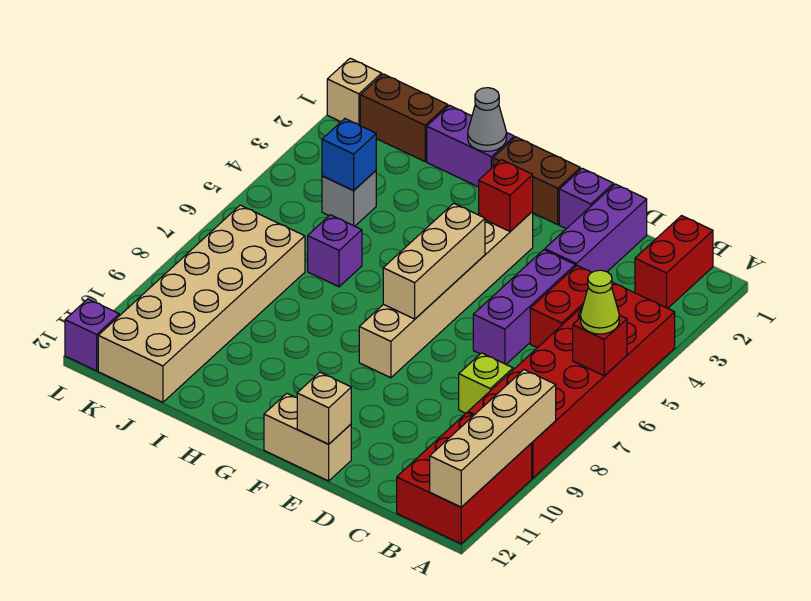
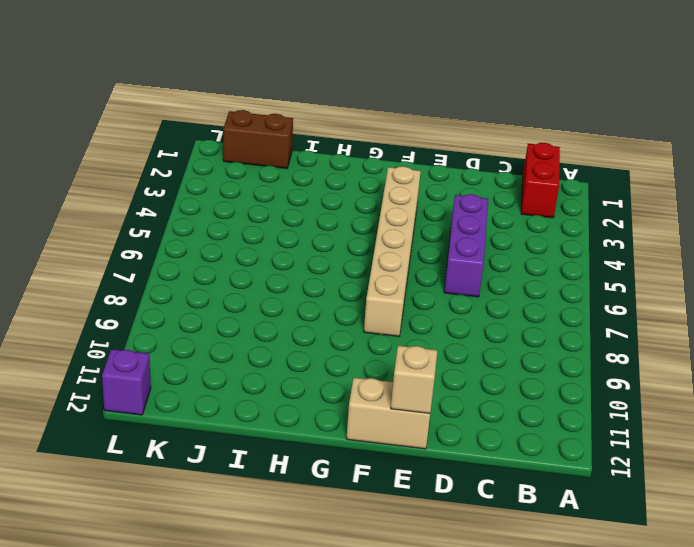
none -> red brick A4:B9 level 1
none -> red brick A10:B12 level 1
none -> red brick C4:C5 level 1

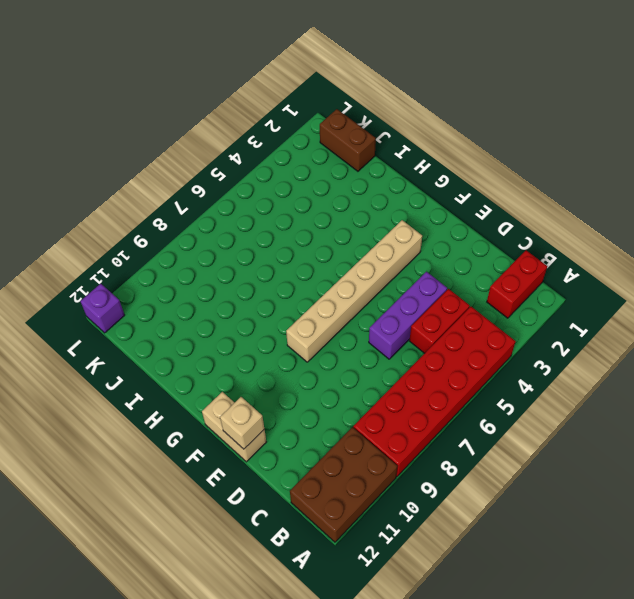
brown brick A10:B12 level 1 -> red brick A10:B12 level 1
none -> lime brick C8 level 1
none -> purple brick D1:D3 level 1
none -> purple brick E1 level 1

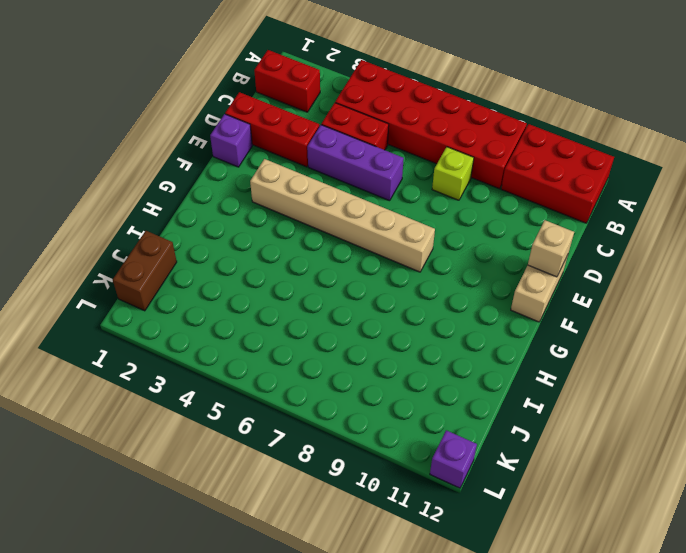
red brick D1:D3 level 1 -> purple brick D1:D3 level 1
none -> brown brick F1:G1 level 1
none -> purple brick H1:I1 level 1
none -> purple brick I6 level 1

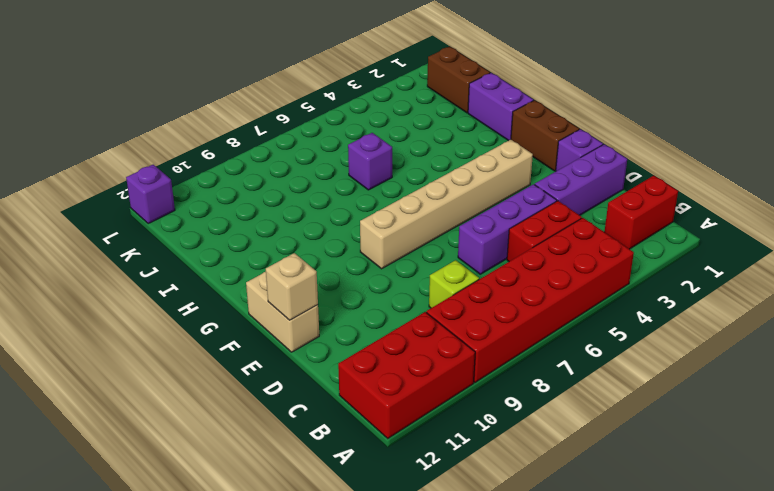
none -> grey brick J4 level 1
none -> tan brick J7:K12 level 1
none -> tan brick L1 level 1

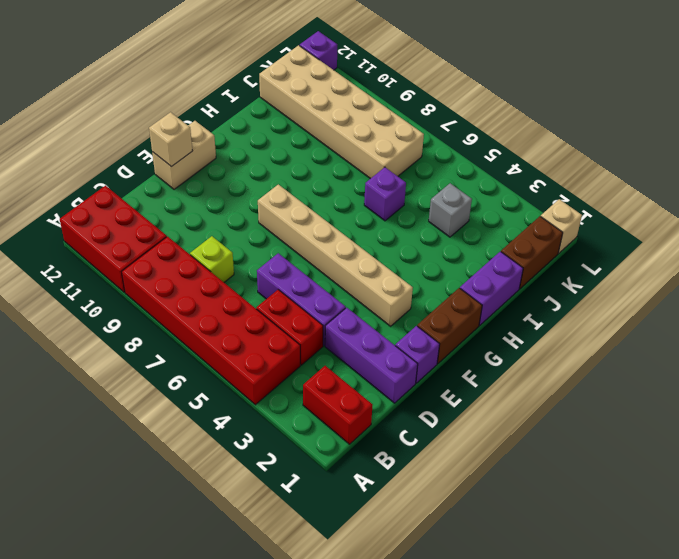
none -> red brick A6 level 2
none -> tan brick A9:A12 level 2
none -> red brick F3 level 2

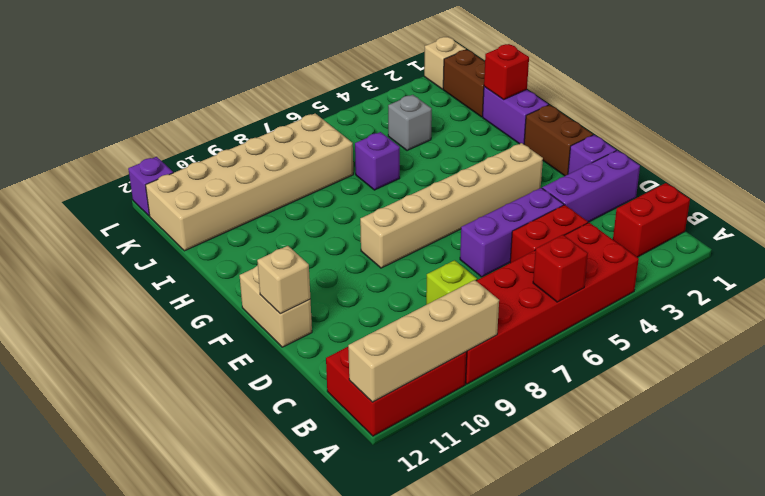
red brick I1 level 2 -> red brick F3 level 2
none -> tan brick F5:F7 level 2
none -> grey cone H1 level 2
none -> blue brick J4 level 2

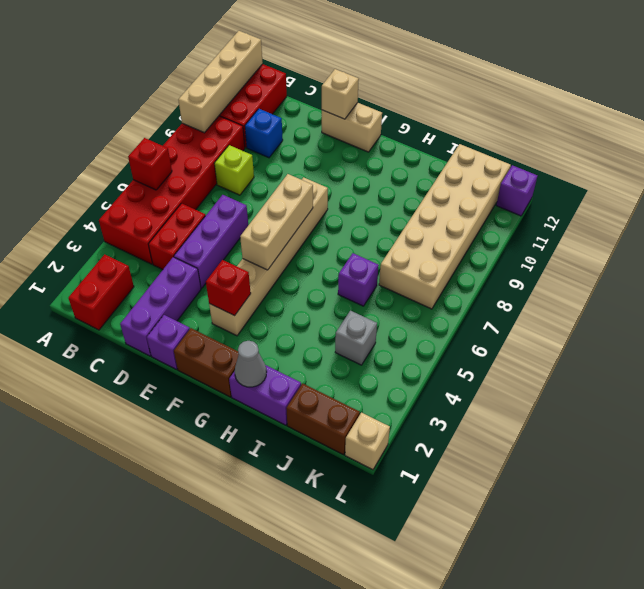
blue brick C10 level 1 -> blue brick J4 level 2
none -> lime cone A6 level 3

